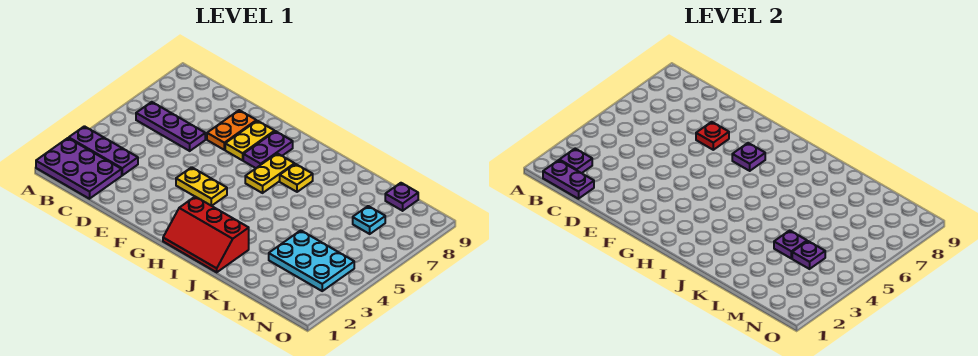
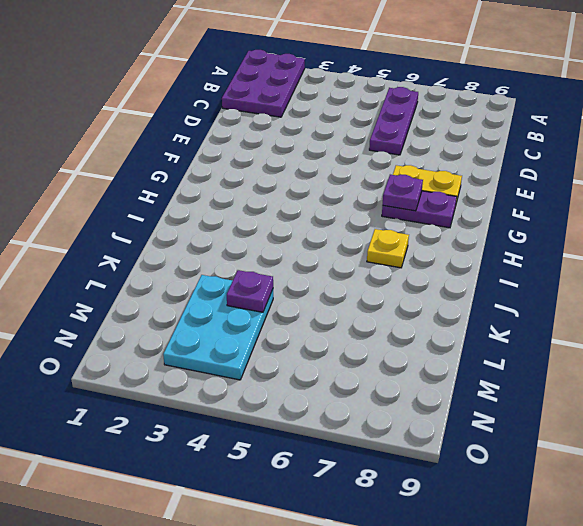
none -> purple plate A3:C3 level 1
none -> orange plate E7:E8 level 1
none -> yellow plate F4:G4 level 1

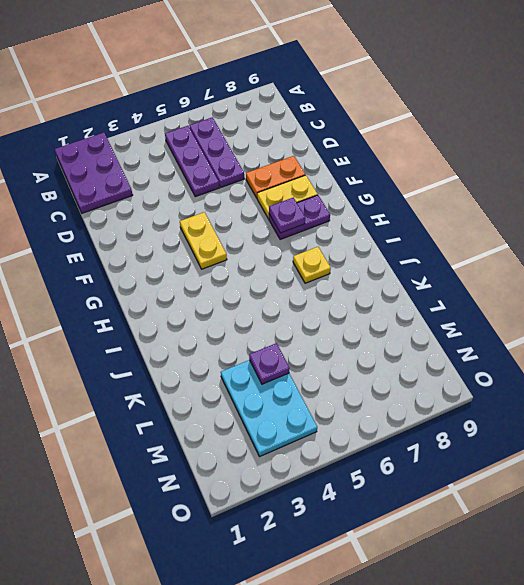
purple plate B5:D5 level 1 -> purple plate A3:C3 level 1
none -> red slope H1:J2 level 1 top 2
none -> yellow plate H6:H7 level 1
none -> cyan plate M7 level 1

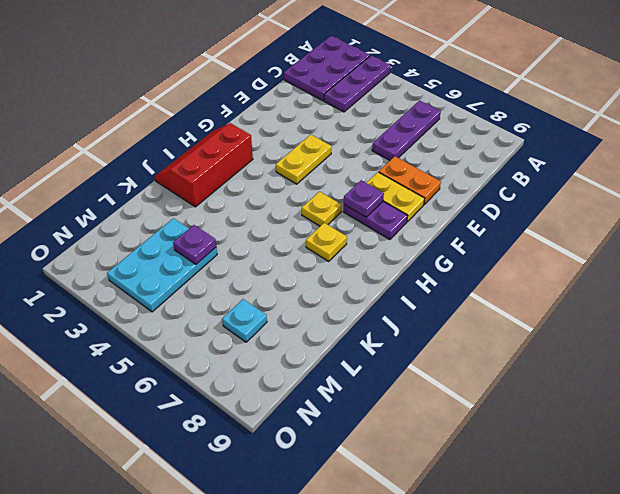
yellow plate H6 level 1 -> yellow plate H6:H7 level 1
none -> purple plate M9 level 1
none -> purple plate B1:C1 level 2
none -> purple plate B2 level 2

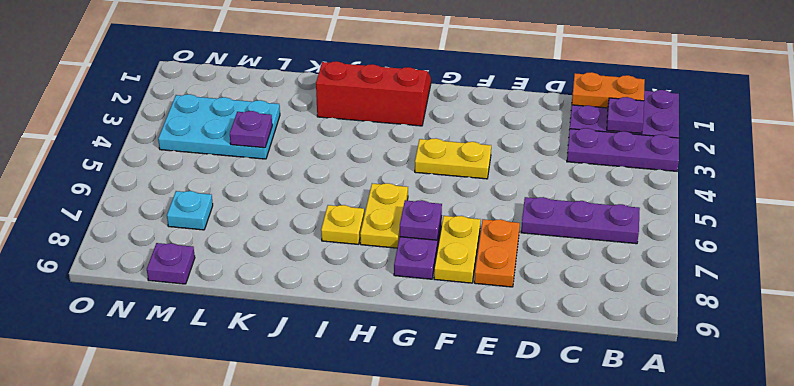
orange plate B1:C1 level 2 -> purple plate B1:C1 level 2
none -> red plate E7 level 2
none -> purple plate M4 level 2

